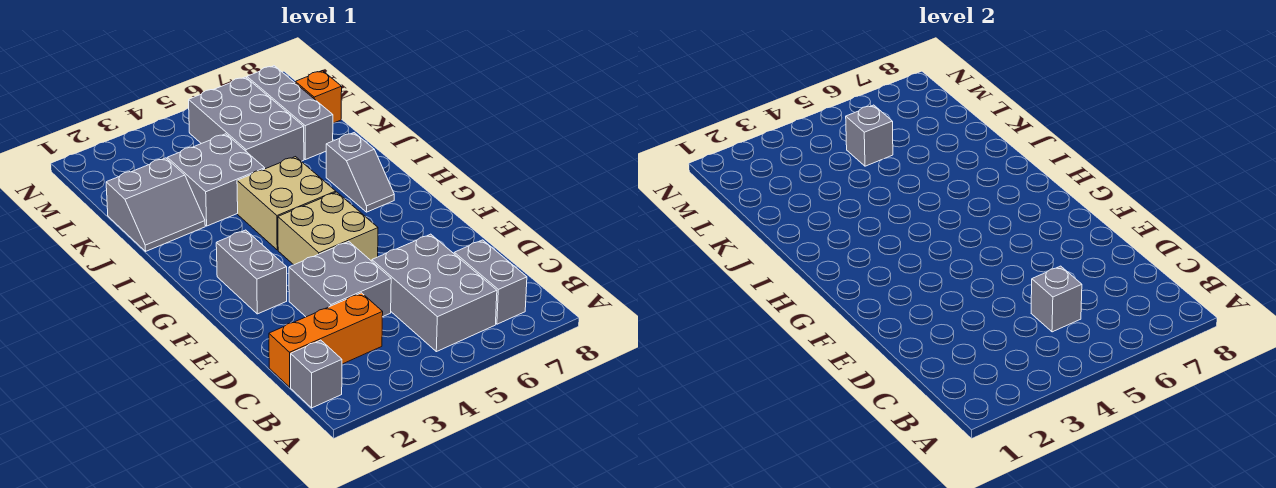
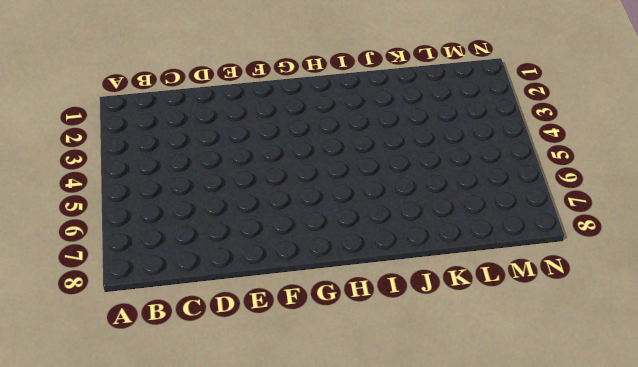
none -> grey brick B1 level 1
none -> grey brick B5:D6 level 1
none -> grey brick B7:C7 level 1

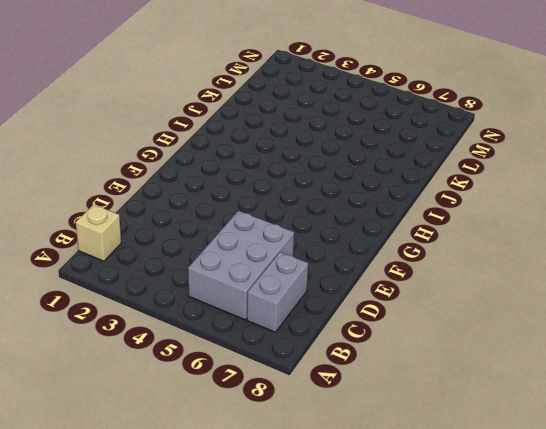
tan brick B1 level 1 -> grey brick B1 level 1
none -> orange brick C1:C3 level 1
none -> grey brick D3:E4 level 1
none -> grey brick F2:G2 level 1

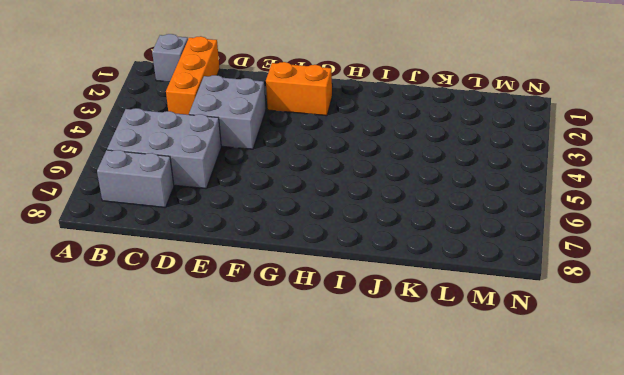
orange brick F2:G2 level 1 -> grey brick F2:G2 level 1
none -> tan brick F4:G5 level 1
none -> tan brick H4:I5 level 1
none -> grey slope H7:I7 level 1 top I

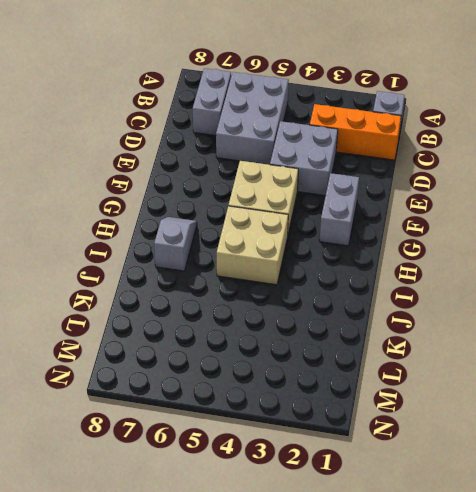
none -> grey slope J1:K2 level 1 top K
none -> grey brick J3:K4 level 1
none -> grey brick K5:M6 level 1

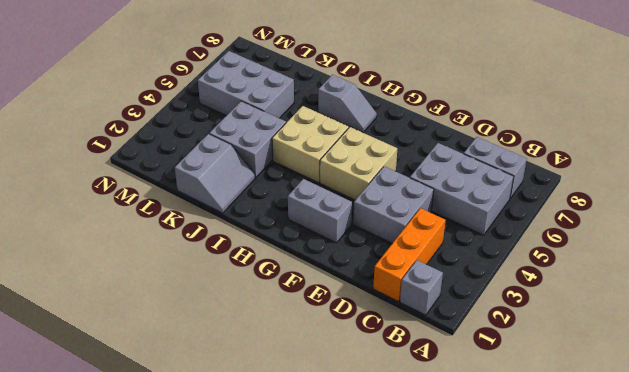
none -> grey brick K7:M7 level 1
none -> orange brick L8 level 1
none -> grey brick C5 level 2

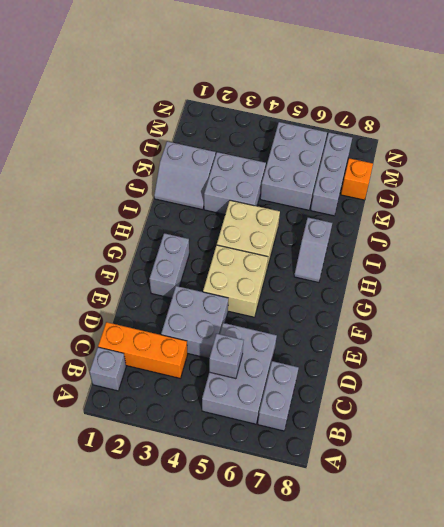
none -> grey brick L5 level 2

